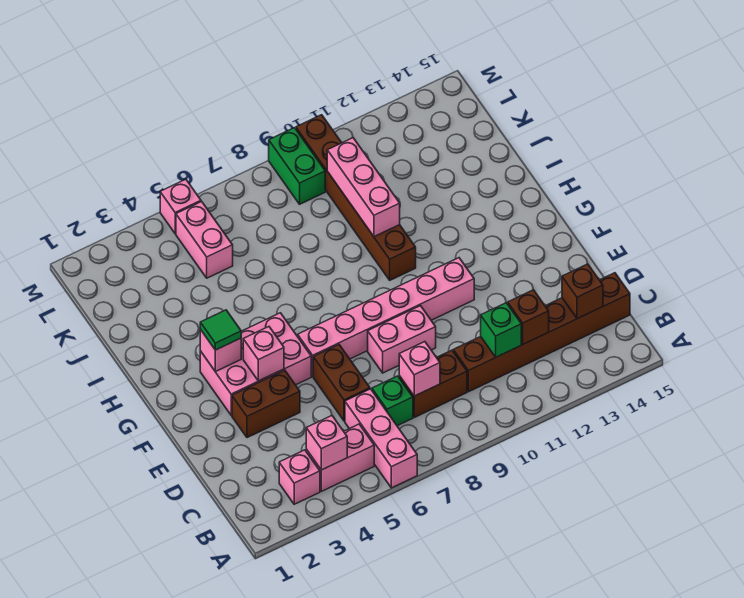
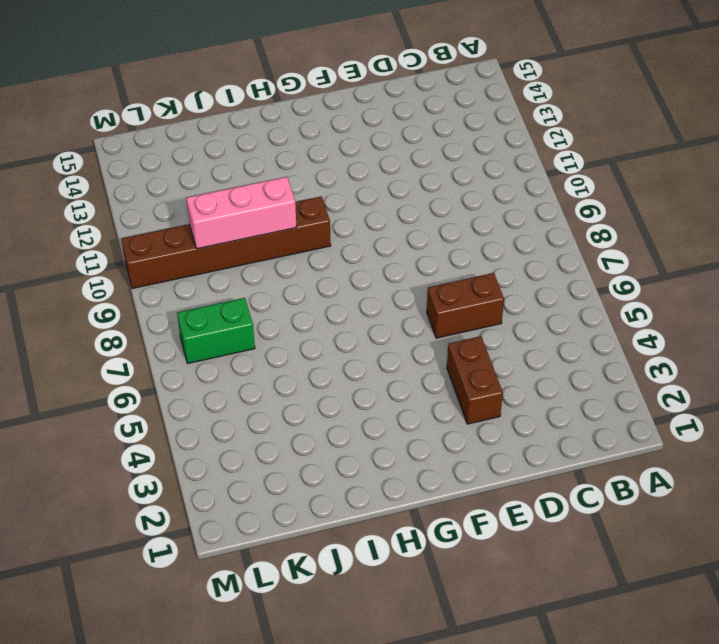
green brick K7:L7 level 1 -> green brick L9:M9 level 1
none -> pink brick A6:C6 level 1
none -> pink brick B3 level 1
none -> pink brick B4:B5 level 1

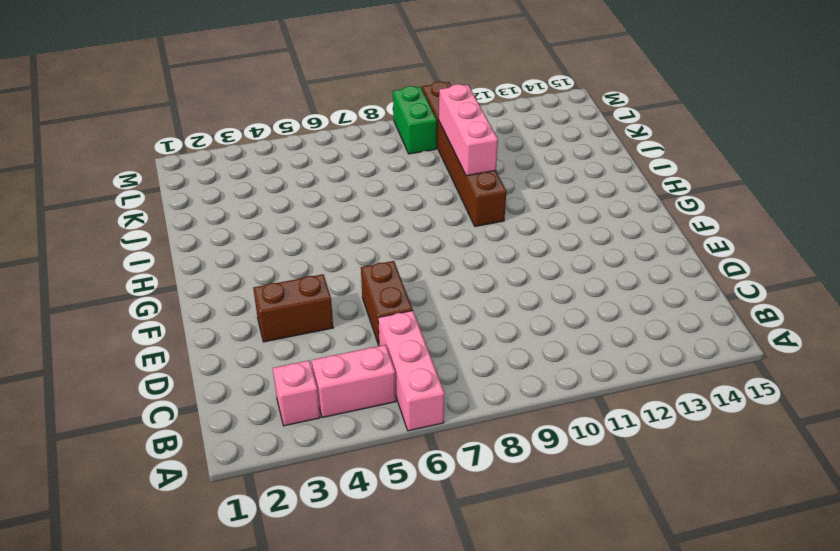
none -> green brick C7 level 1
none -> brown brick C8:C9 level 1
none -> brown brick C10:C15 level 1

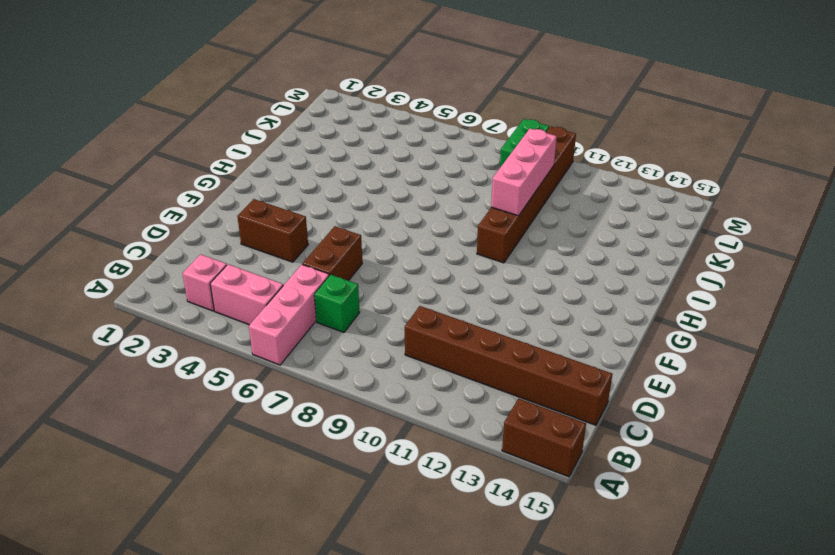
brown brick A14:A15 level 1 -> brown brick C8:C9 level 1
none -> pink brick E8:E9 level 1
none -> pink brick F3:G5 level 1
none -> pink brick F6:F11 level 1

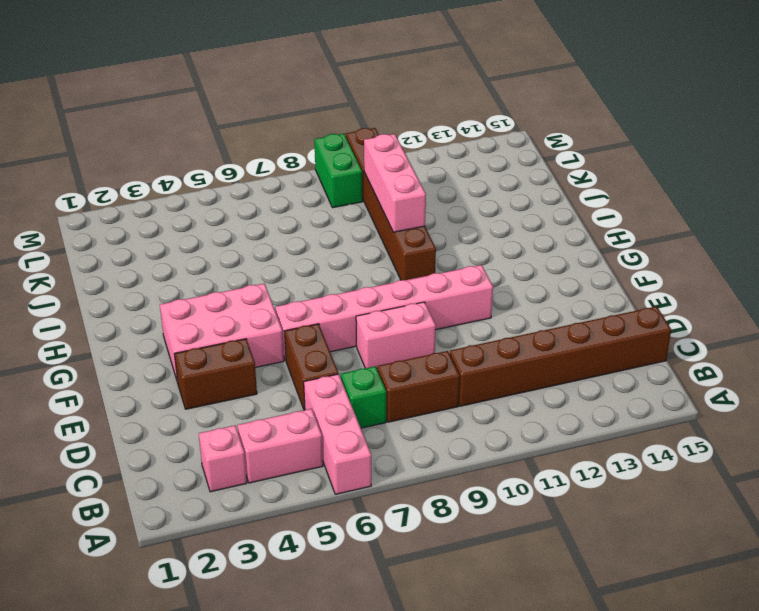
none -> pink brick K5:L5 level 1
none -> pink brick M5 level 1
none -> pink brick B4 level 2

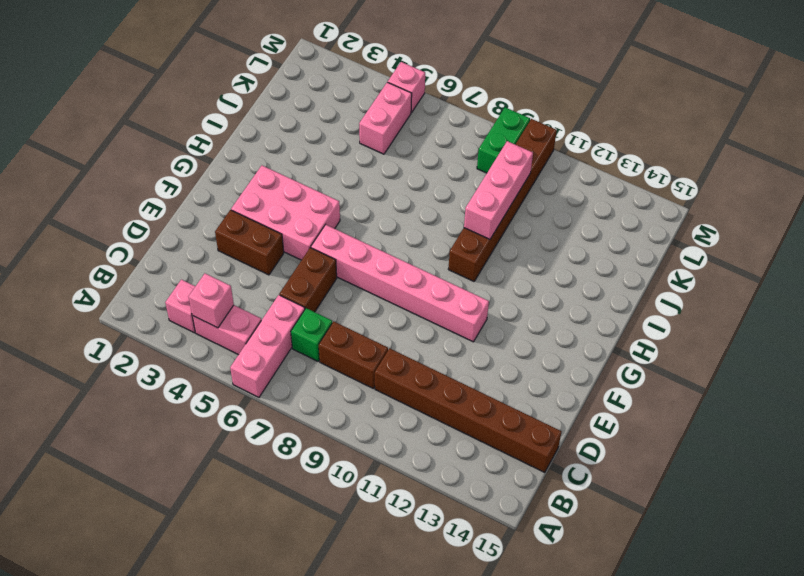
none -> pink brick E8:E9 level 1
none -> pink brick C8 level 2
none -> green brick C11 level 2

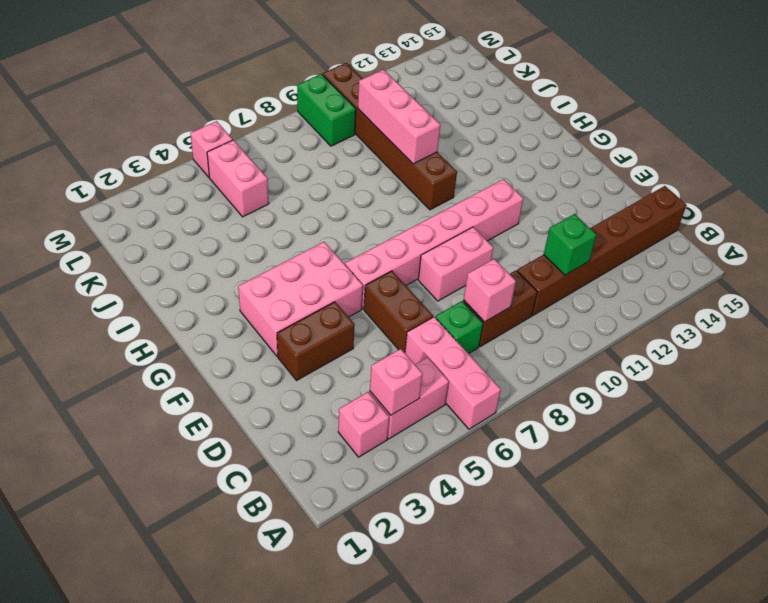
none -> brown brick C12 level 2
none -> brown brick C14 level 2
none -> pink brick F4 level 2

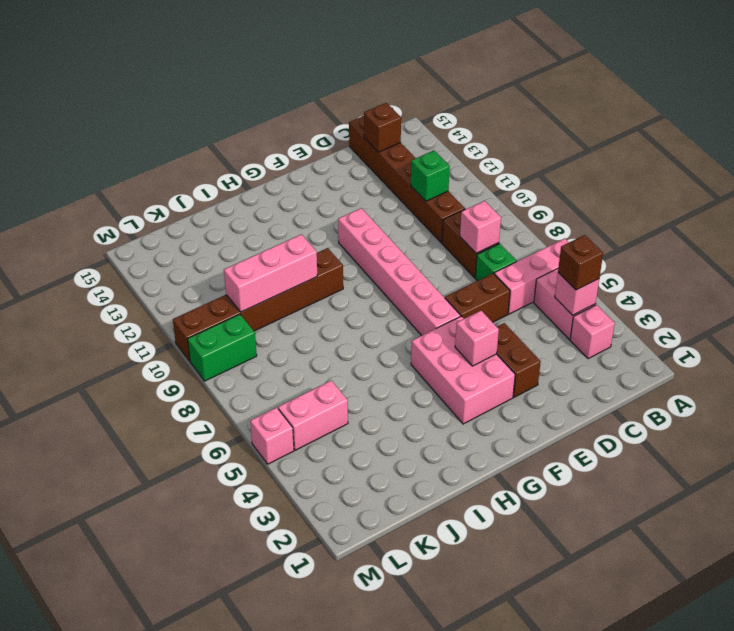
brown brick B4 level 3 -> brown brick C12 level 2
none -> pink brick E8:E9 level 1
none -> pink brick G3 level 2
none -> green tile G3 level 3

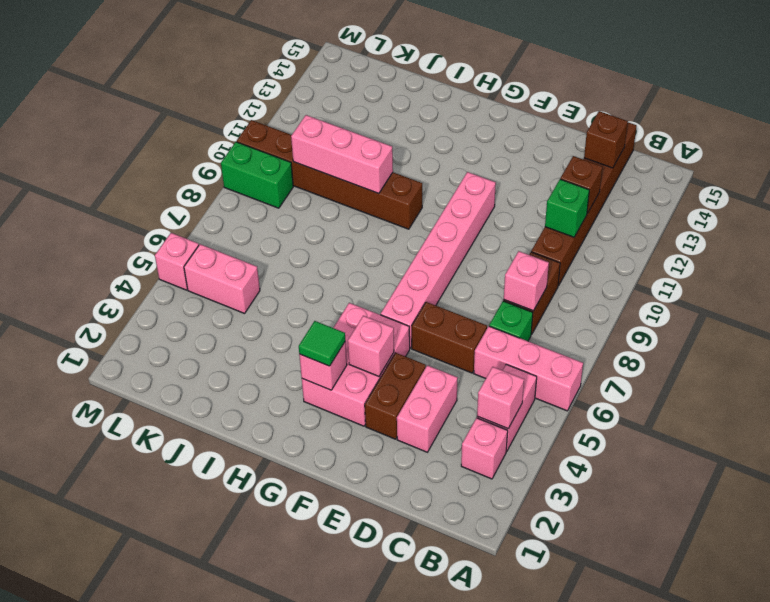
pink brick D3:D4 level 1 -> pink brick E8:E9 level 1

